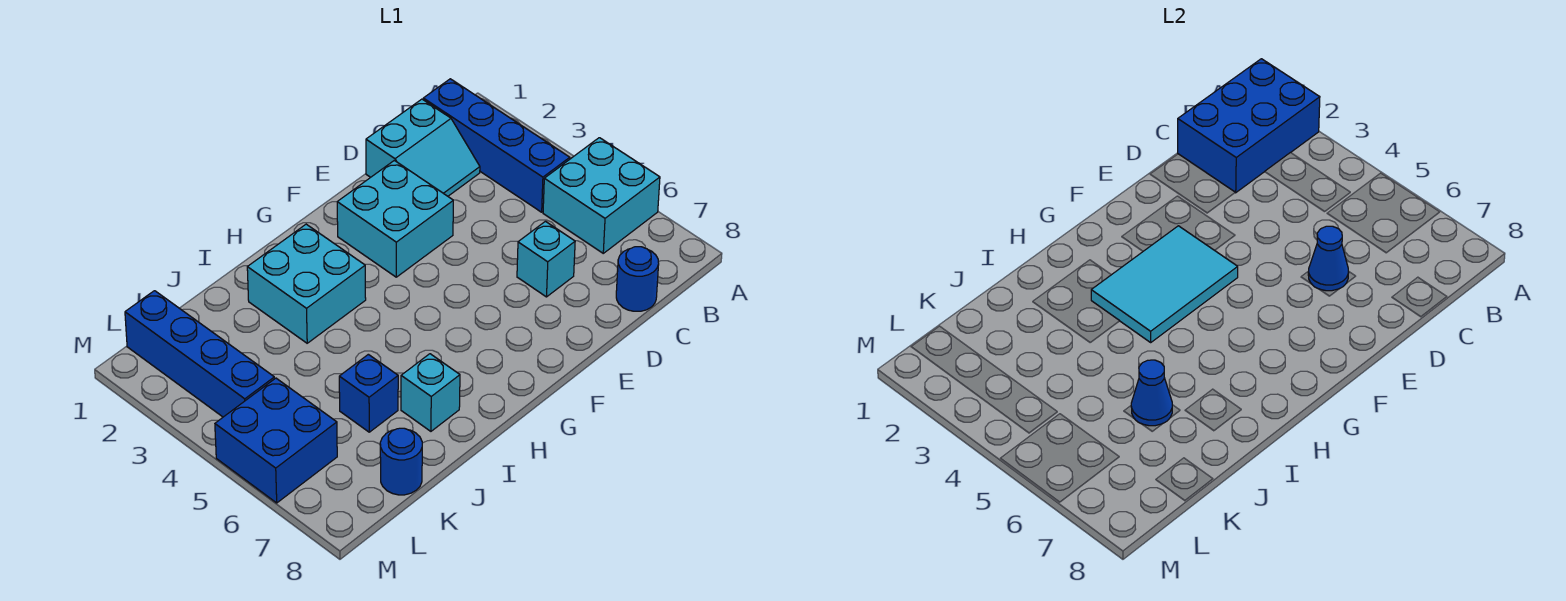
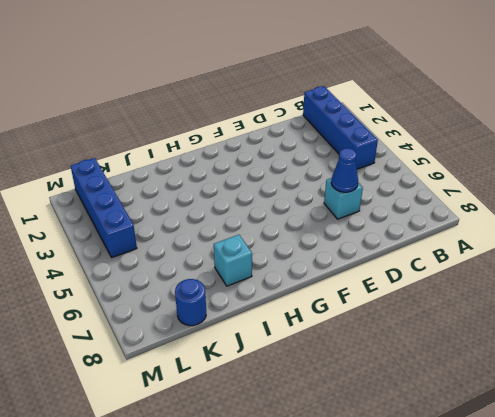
none -> cyan brick A5:B6 level 1
none -> cyan slope C1:D2 level 1 top 1
none -> blue round brick C8 level 1

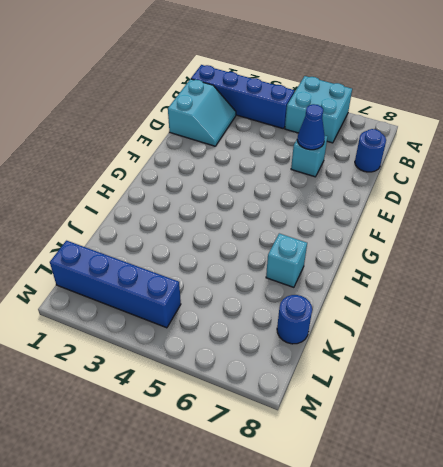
none -> cyan brick E2:F3 level 1
none -> cyan brick H2:I3 level 1
none -> blue brick J6 level 1

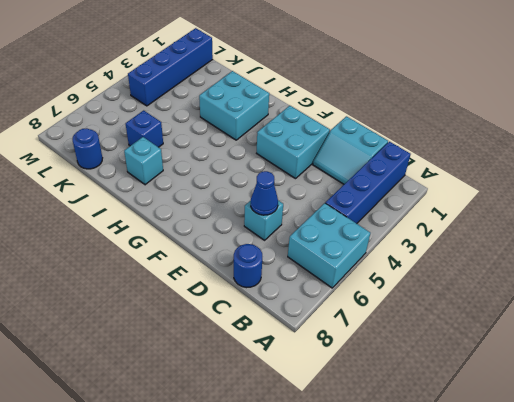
none -> blue brick L5:M6 level 1
none -> blue brick A1:C2 level 2
none -> cyan tile F3:H4 level 2

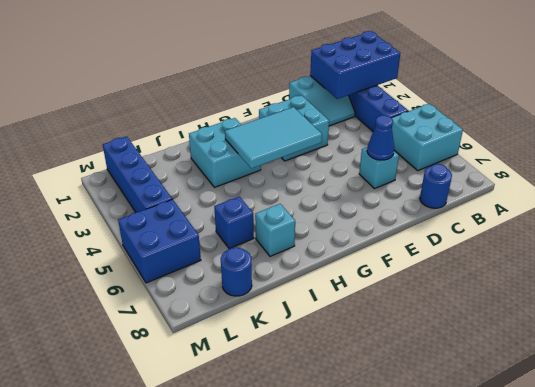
none -> blue cone J6 level 2

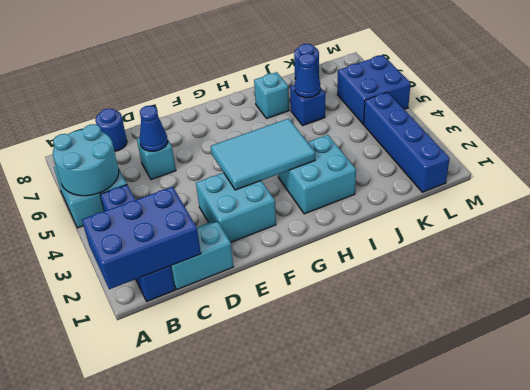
cyan round brick A5:B6 level 2 -> none

